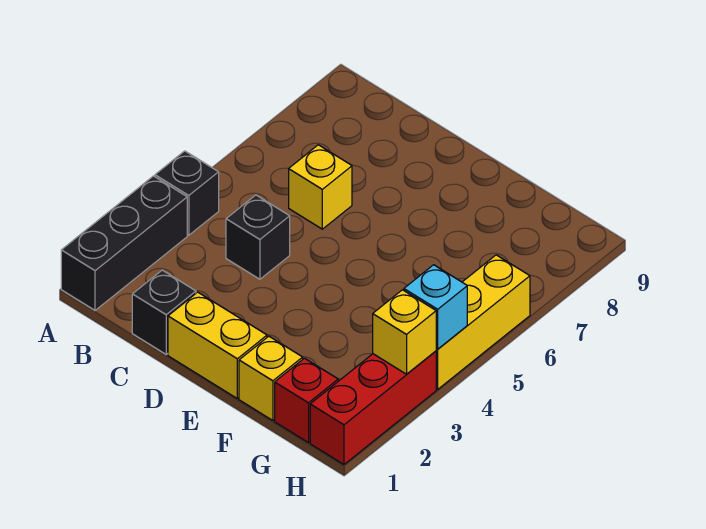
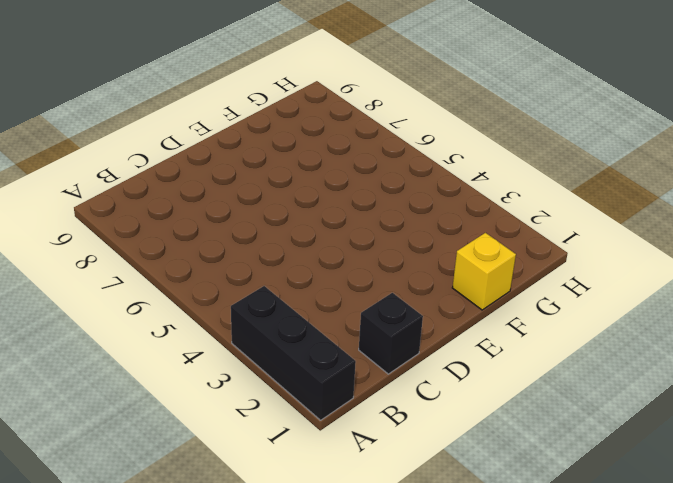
none -> black brick A4 level 1
none -> black brick C4 level 1
none -> yellow brick C6 level 1

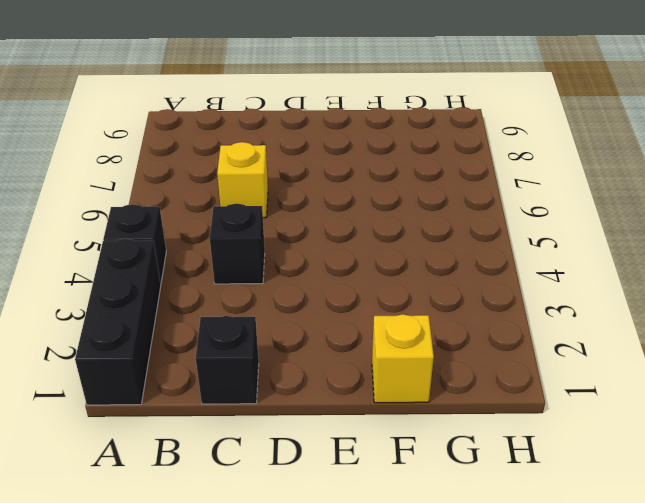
none -> yellow brick D1:E1 level 1
none -> red brick G1 level 1
none -> red brick H1:H3 level 1

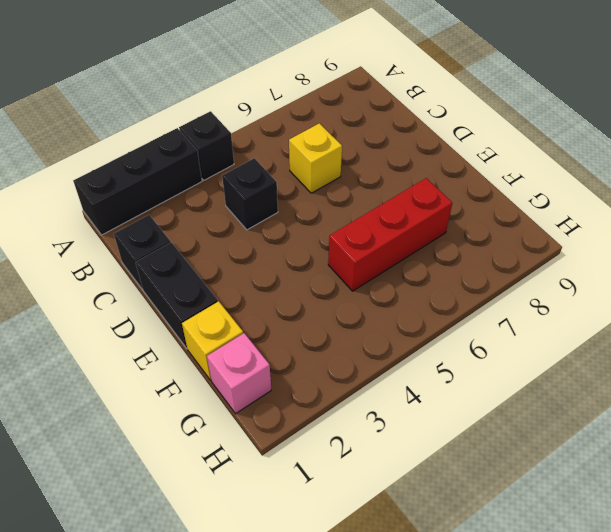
black brick D1:E1 level 1 -> yellow brick D1:E1 level 1
red brick F5:F7 level 1 -> red brick H1:H3 level 1
pink brick G1 level 1 -> red brick G1 level 1
none -> yellow brick H4:H6 level 1
none -> yellow brick H3 level 2
none -> cyan brick H4 level 2

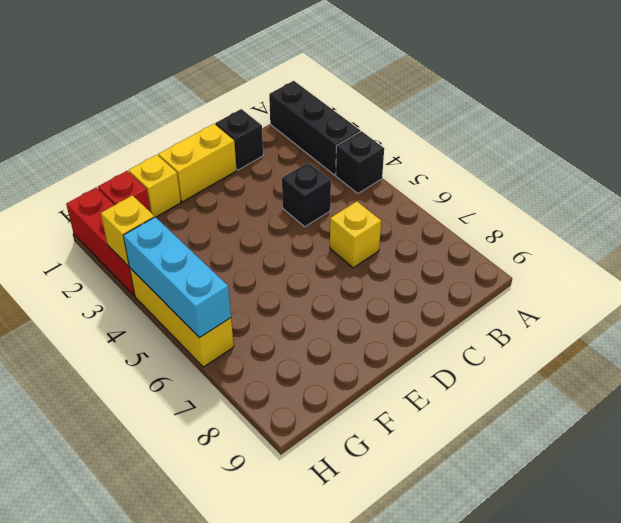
cyan brick H4:H6 level 2 -> cyan brick H4 level 2

